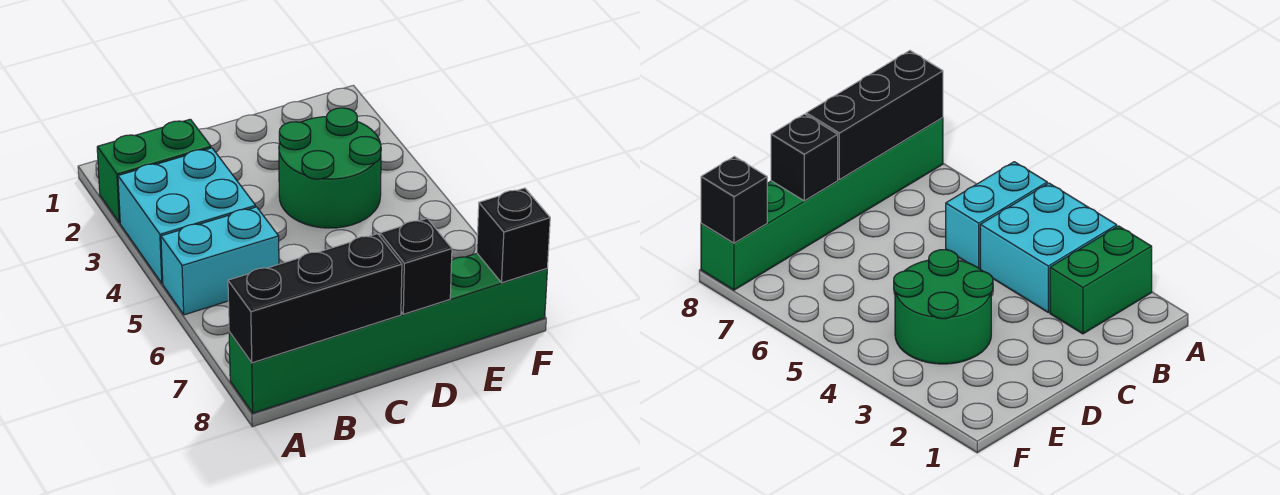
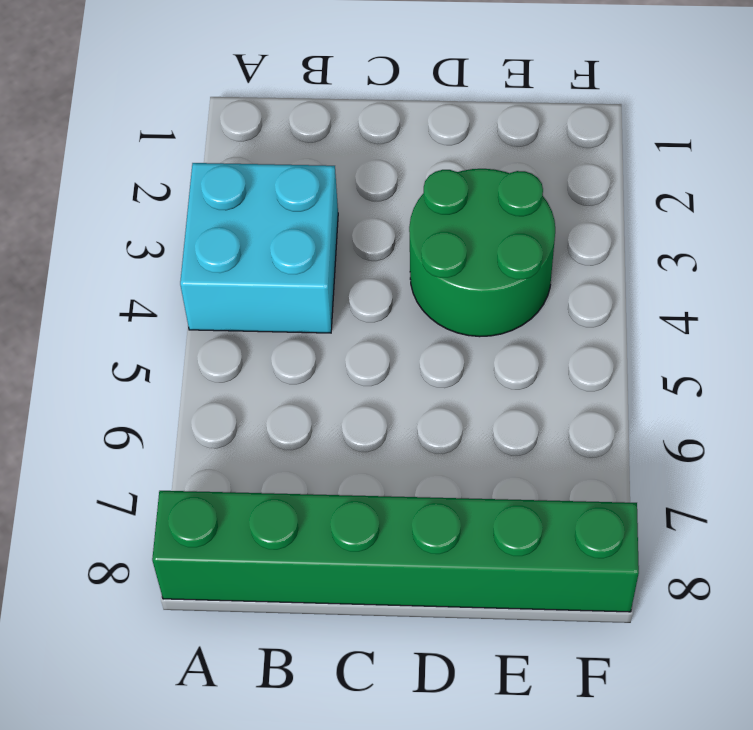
none -> green brick A2:B2 level 1
none -> cyan brick A5:B5 level 1

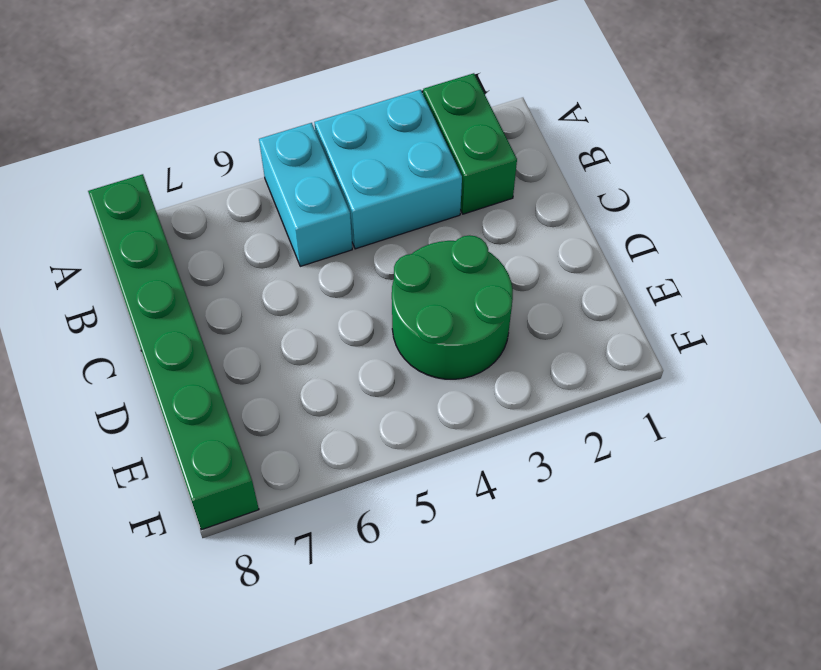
none -> black brick A8:C8 level 2
none -> black brick D8 level 2

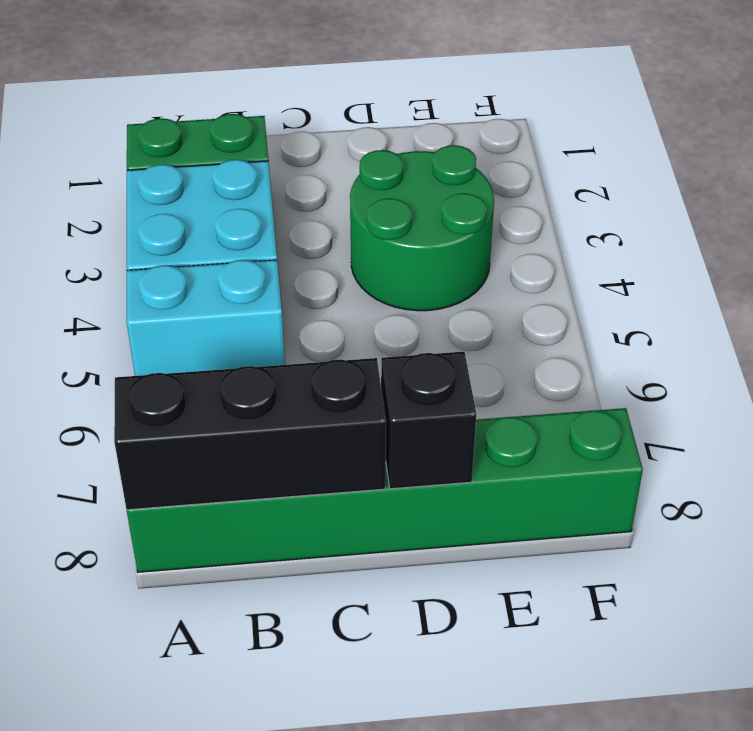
none -> black brick F8 level 2

